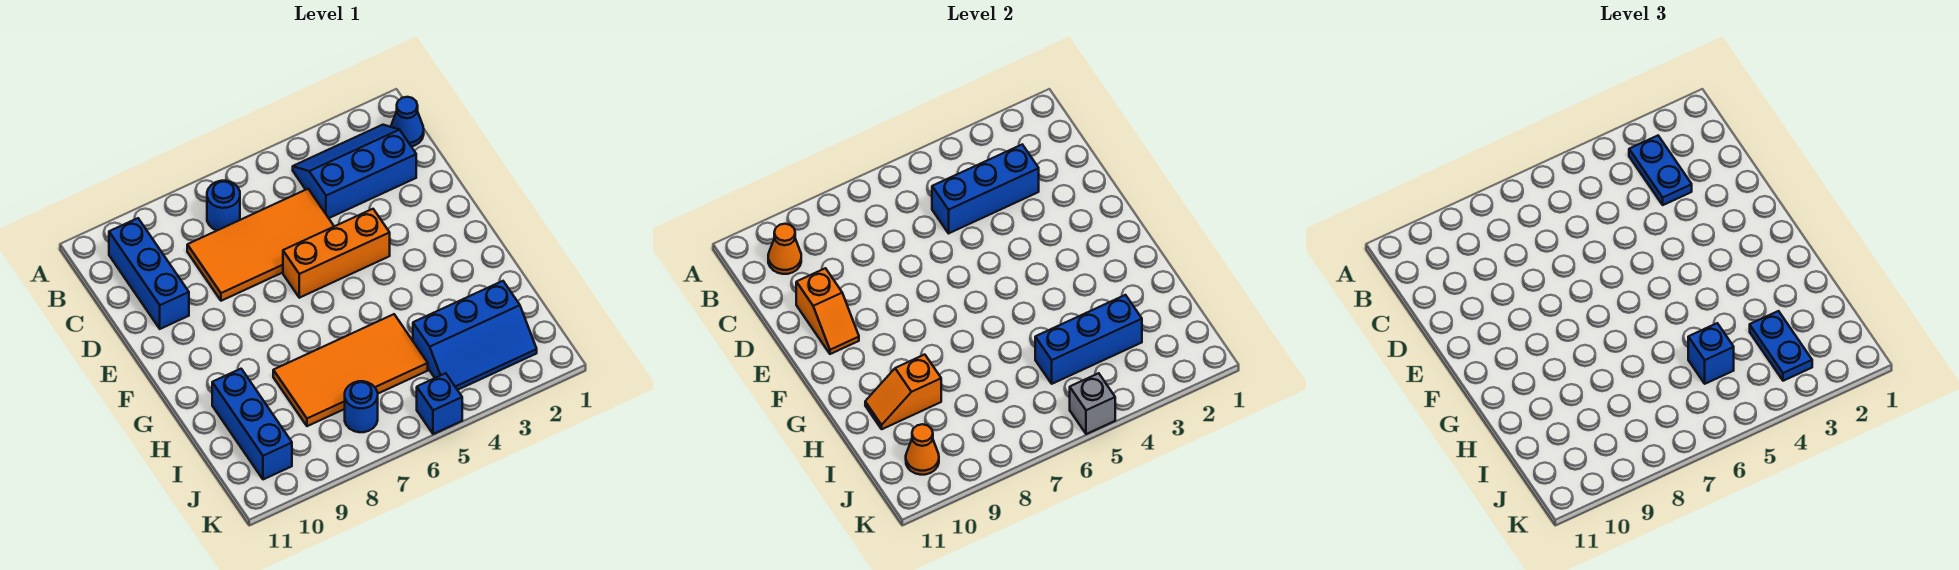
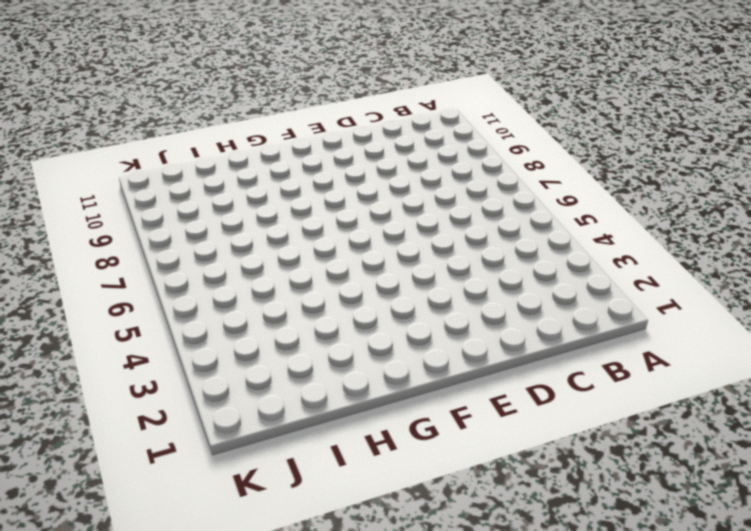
none -> blue cone B1 level 1
none -> blue slope B2:C4 level 1 top C
none -> blue round brick B7 level 1

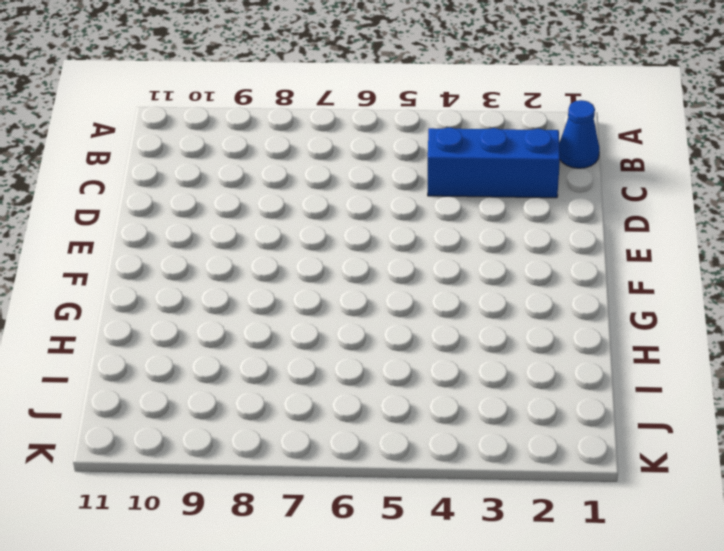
none -> blue round brick B7 level 1
none -> blue brick B10:D10 level 1
none -> orange tile C5:D8 level 1

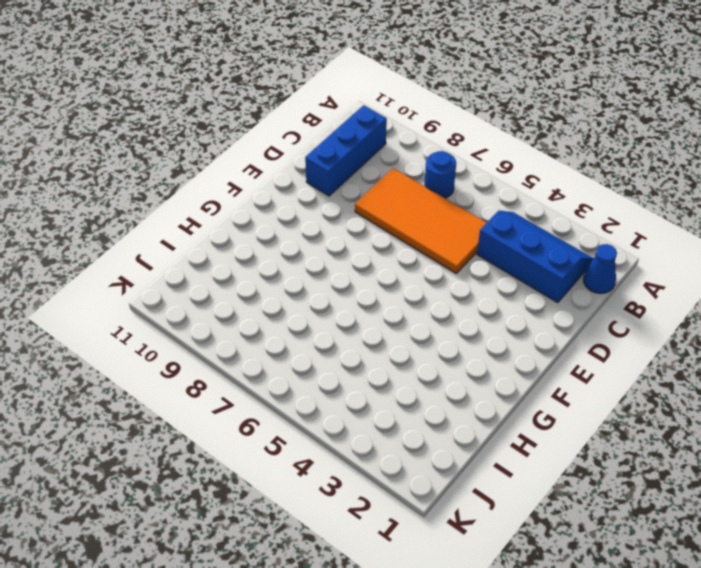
none -> orange brick E4:E6 level 1
none -> orange tile H5:I8 level 1
none -> blue brick H10:J10 level 1

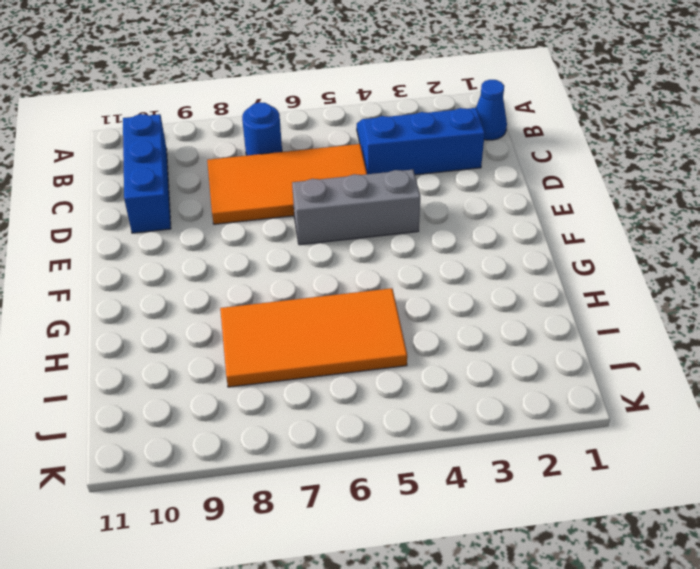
grey brick E4:E6 level 1 -> orange brick E4:E6 level 1
none -> blue brick H10:J10 level 1
none -> blue slope I2:J4 level 1 top I
none -> blue round brick J7 level 1

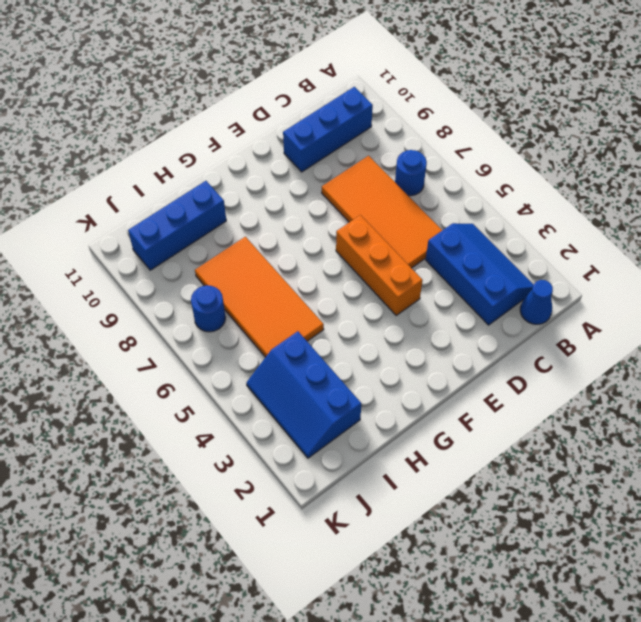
none -> blue brick K5 level 1
none -> orange cone B10 level 2
none -> blue brick C3:C5 level 2

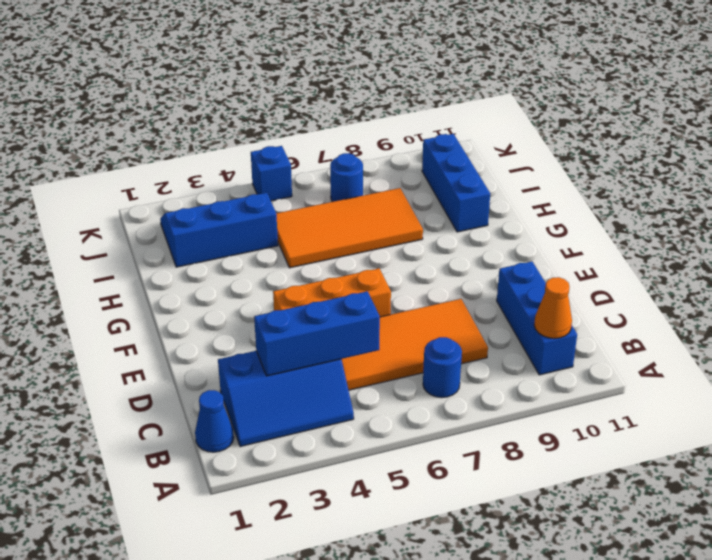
none -> orange slope D10:E10 level 2 top D
none -> orange slope H9:H10 level 2 top 9
none -> blue brick I3:I5 level 2

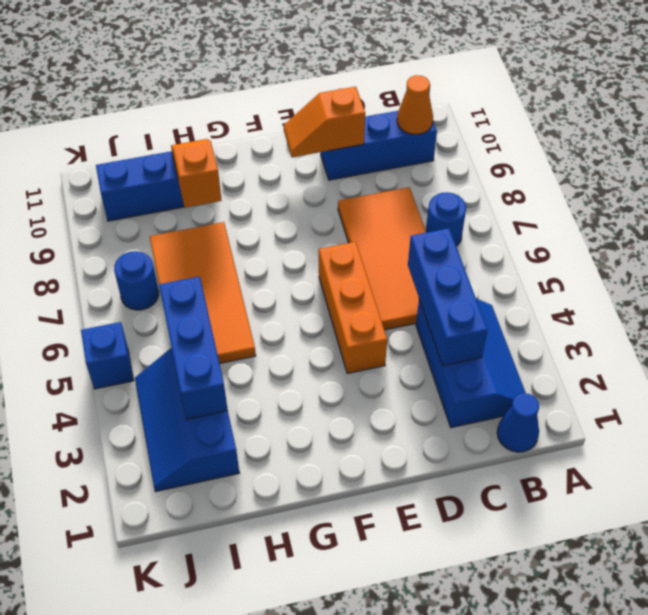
none -> orange cone J10 level 2
none -> grey brick K5 level 2
none -> blue plate B3:C3 level 3

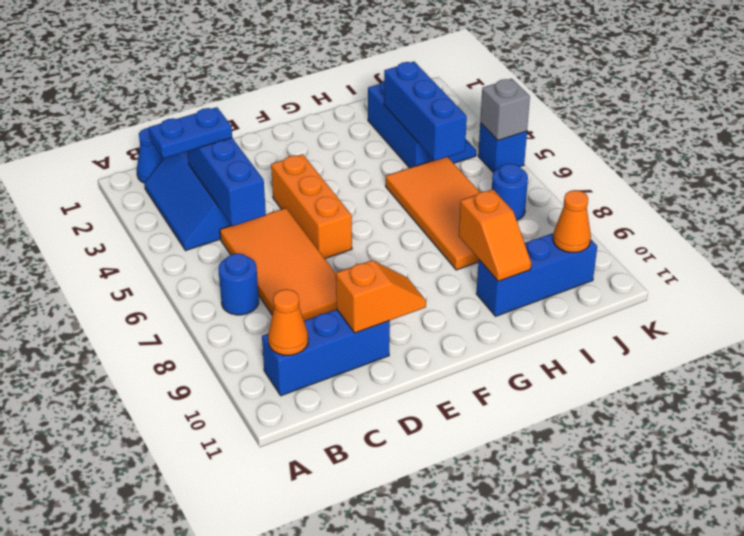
none -> blue plate I3:J3 level 3
none -> blue brick I5 level 3

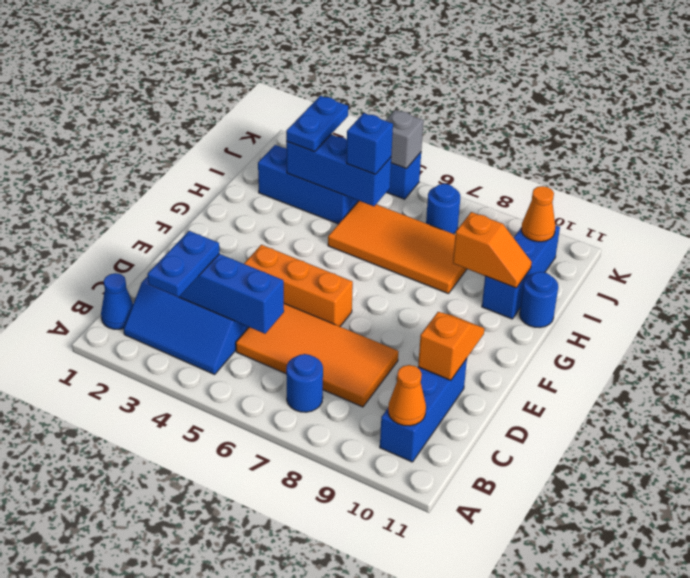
blue round brick H11 level 1 -> none

